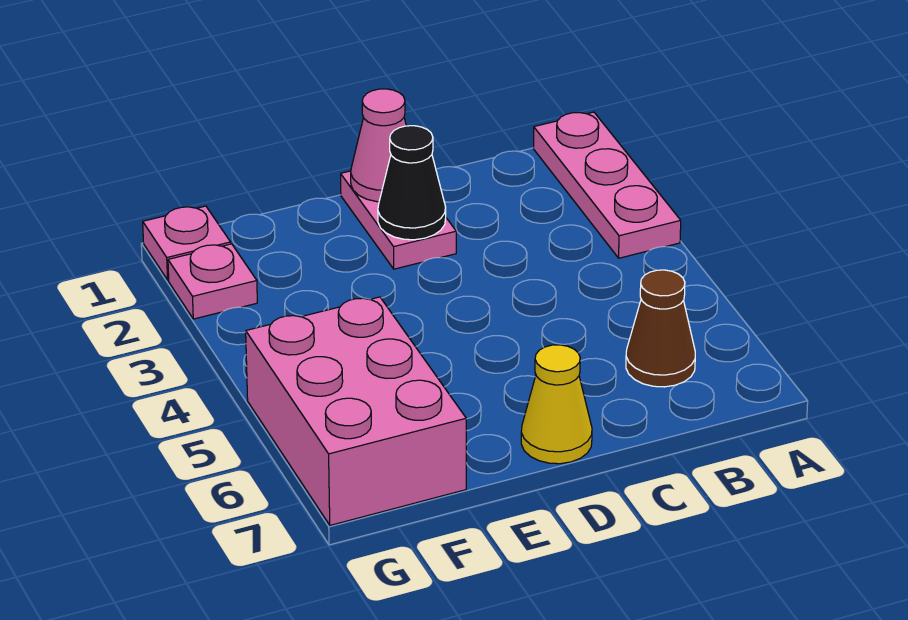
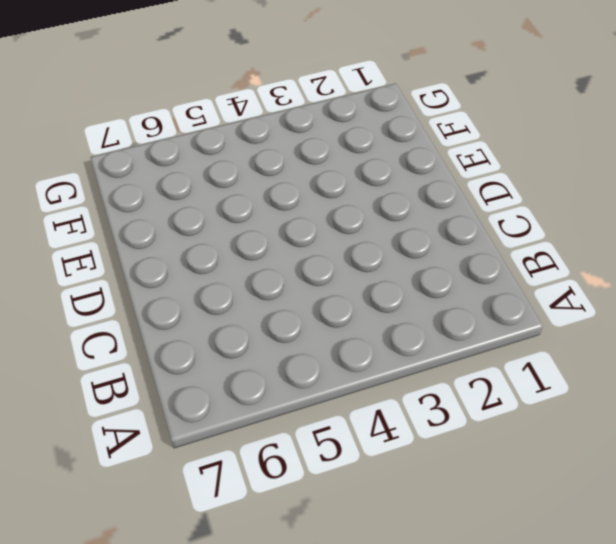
none -> pink plate A1:A3 level 1
none -> brown cone B6 level 1

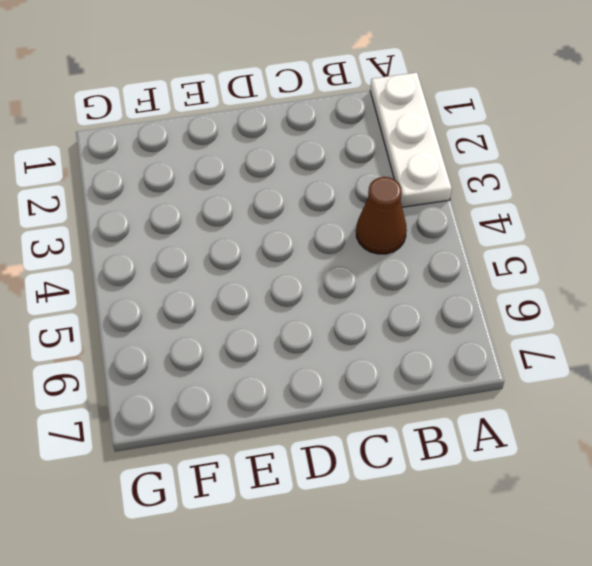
white plate A1:A3 level 1 -> pink plate A1:A3 level 1
brown cone B4 level 1 -> brown cone B6 level 1
none -> pink plate D1:D2 level 1
none -> yellow cone D7 level 1

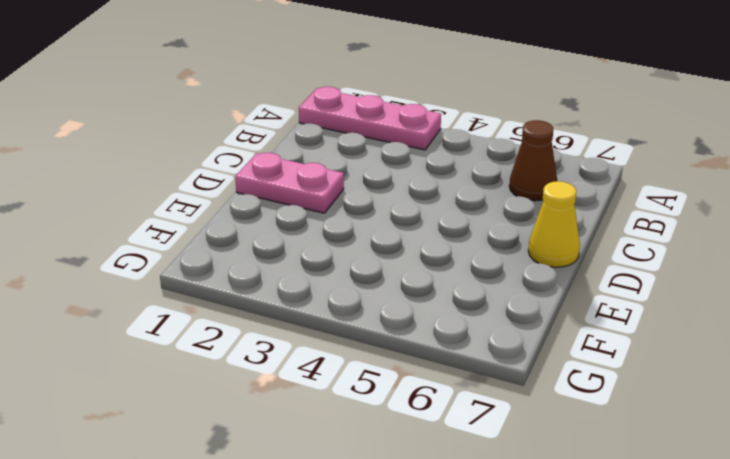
none -> pink brick F5:G7 level 1
none -> pink plate G1 level 1

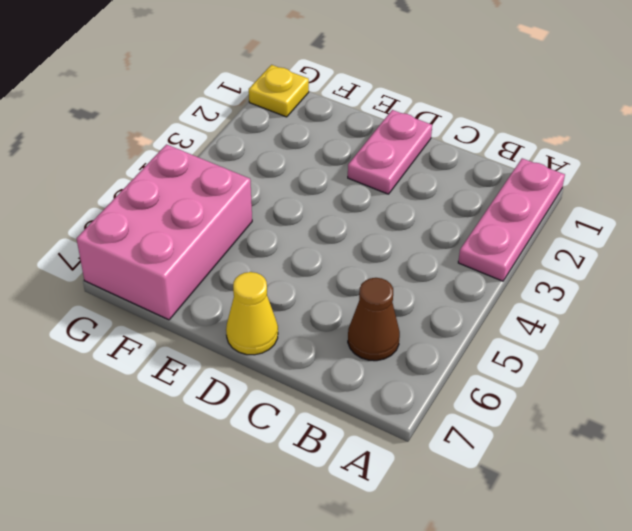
yellow plate G1 level 1 -> pink plate G1 level 1
none -> pink plate G2 level 1
none -> pink cone D1 level 2

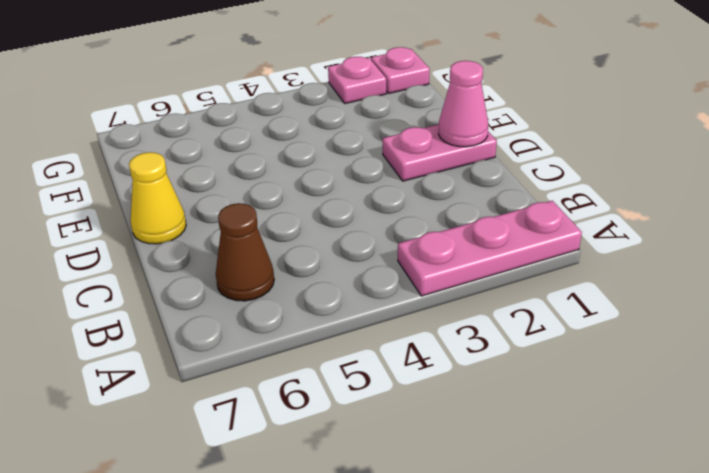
none -> pink brick F5:G7 level 1
none -> black cone D2 level 2

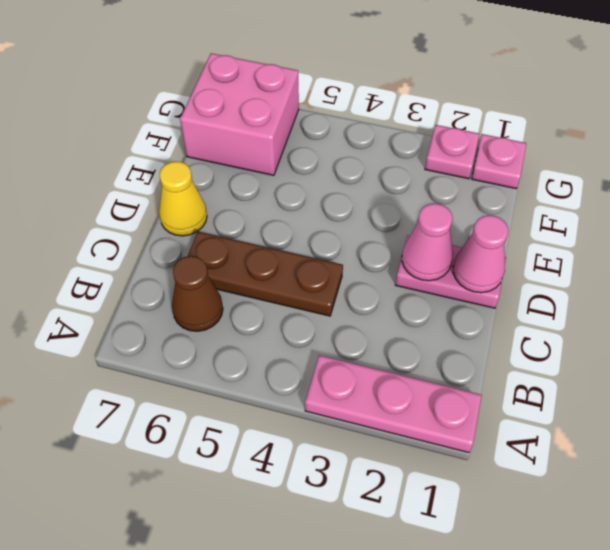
brown plate C4:C6 level 1 -> none
pink cone D2 level 2 -> black cone D2 level 2
pink brick F6:G7 level 1 -> pink brick F5:G7 level 1

